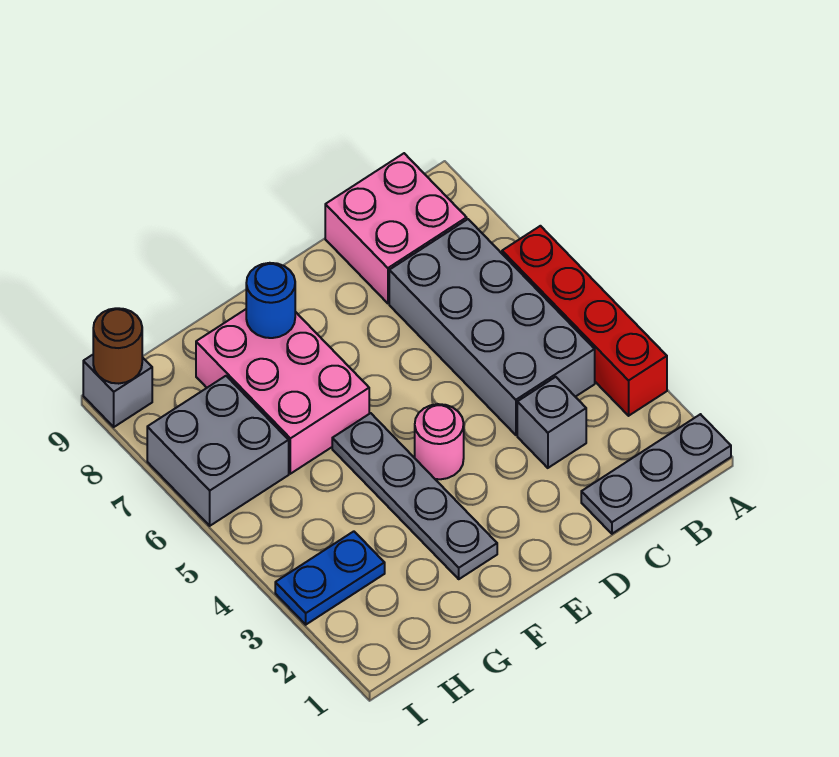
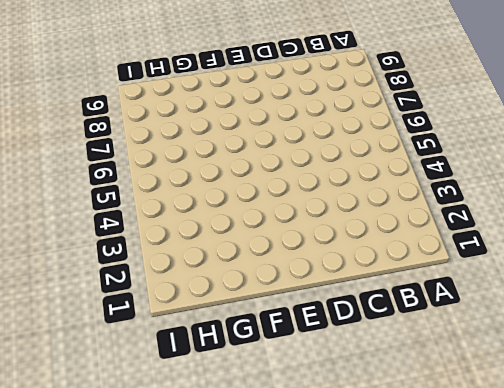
none -> grey plate A1:C1 level 1
none -> red brick A3:A6 level 1
none -> grey brick B4:C7 level 1

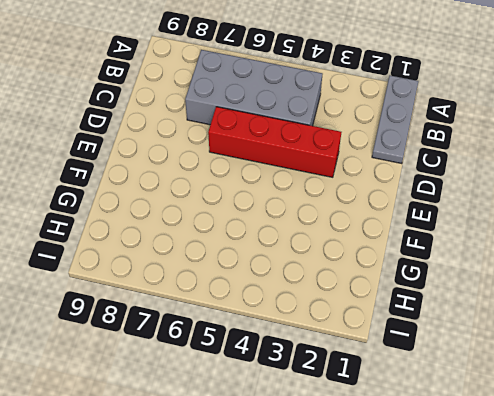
red brick D3:D6 level 1 -> red brick A3:A6 level 1
none -> pink brick B8:C9 level 1
none -> grey brick C3 level 1
none -> pink round brick E4 level 1

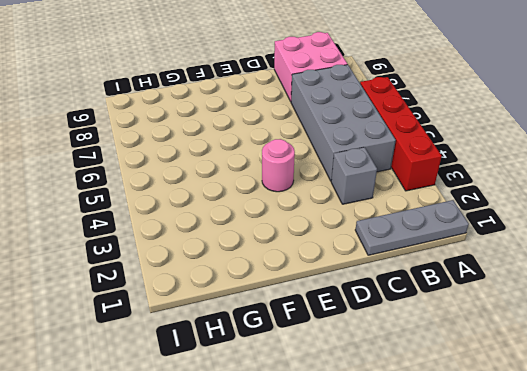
none -> grey plate F2:F5 level 1
none -> pink brick F6:G8 level 1
none -> blue plate H3:I3 level 1

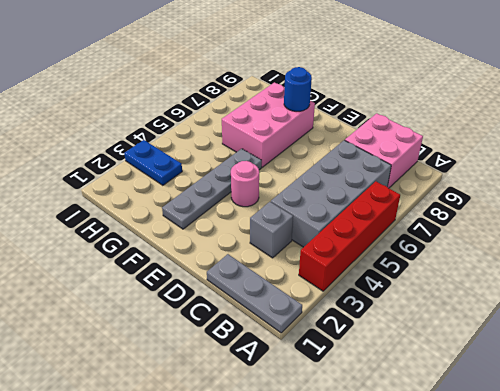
none -> grey brick H6:I7 level 1
none -> grey brick I9 level 1
none -> brown round brick I9 level 2

